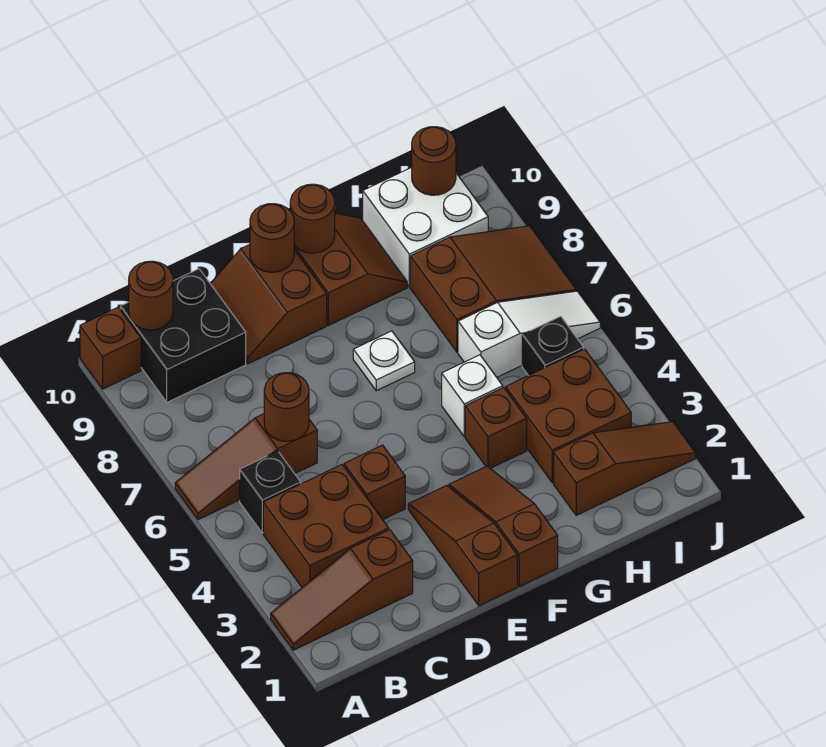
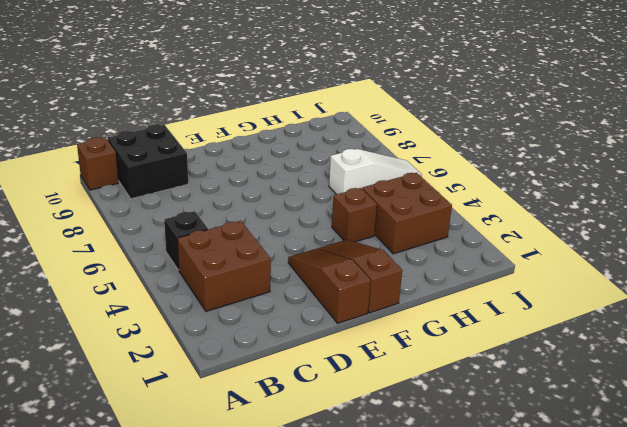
none -> brown slope A2:C2 level 1 top C
none -> brown slope A6:C6 level 1 top C
none -> brown brick D4 level 1

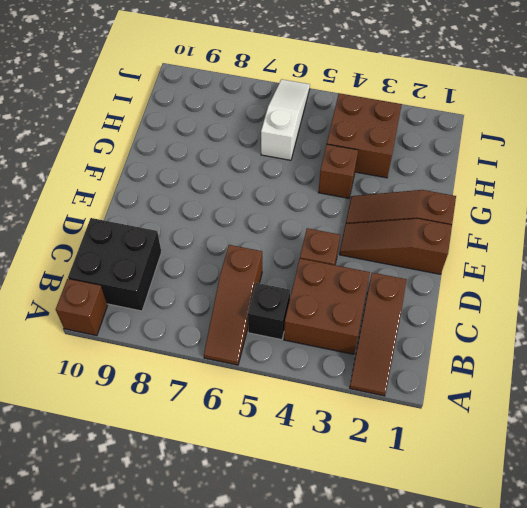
none -> brown slope D9:E10 level 1 top E
none -> white plate F7 level 1
none -> brown slope F9:G10 level 1 top F

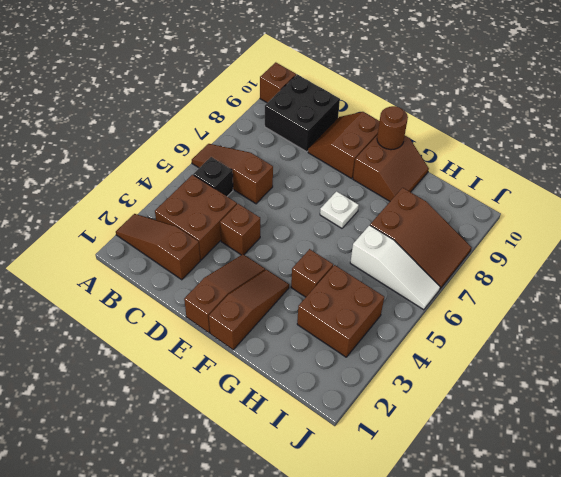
none -> white brick G5 level 1
none -> brown slope H2:J2 level 1 top H
none -> white brick H9:I10 level 1

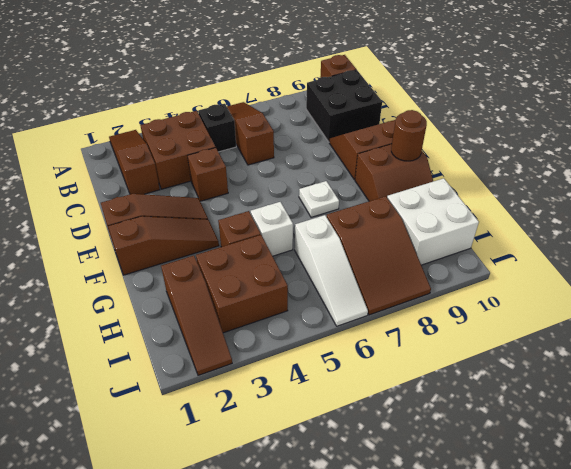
none -> black brick I5 level 1
none -> brown round brick B10 level 2
none -> brown round brick C6 level 2

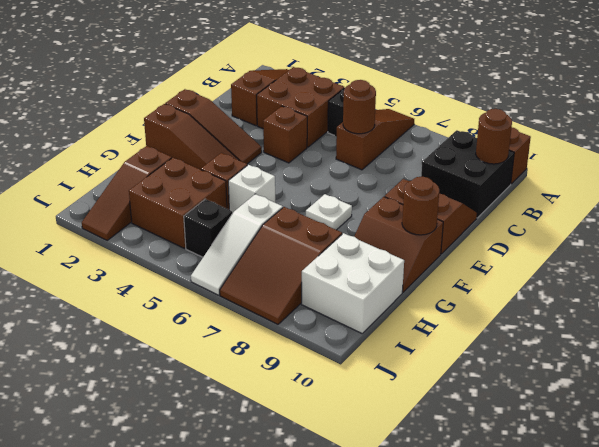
none -> brown round brick E10 level 2
none -> brown round brick I10 level 2

